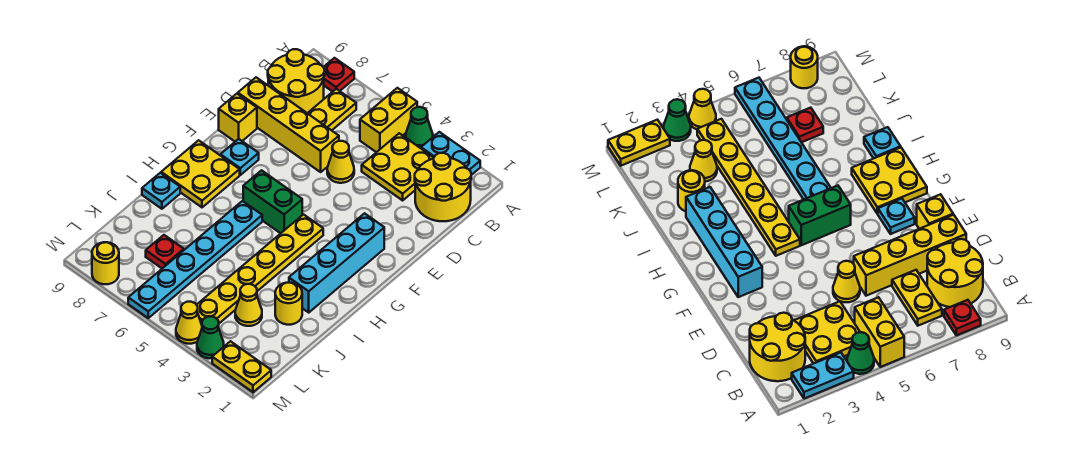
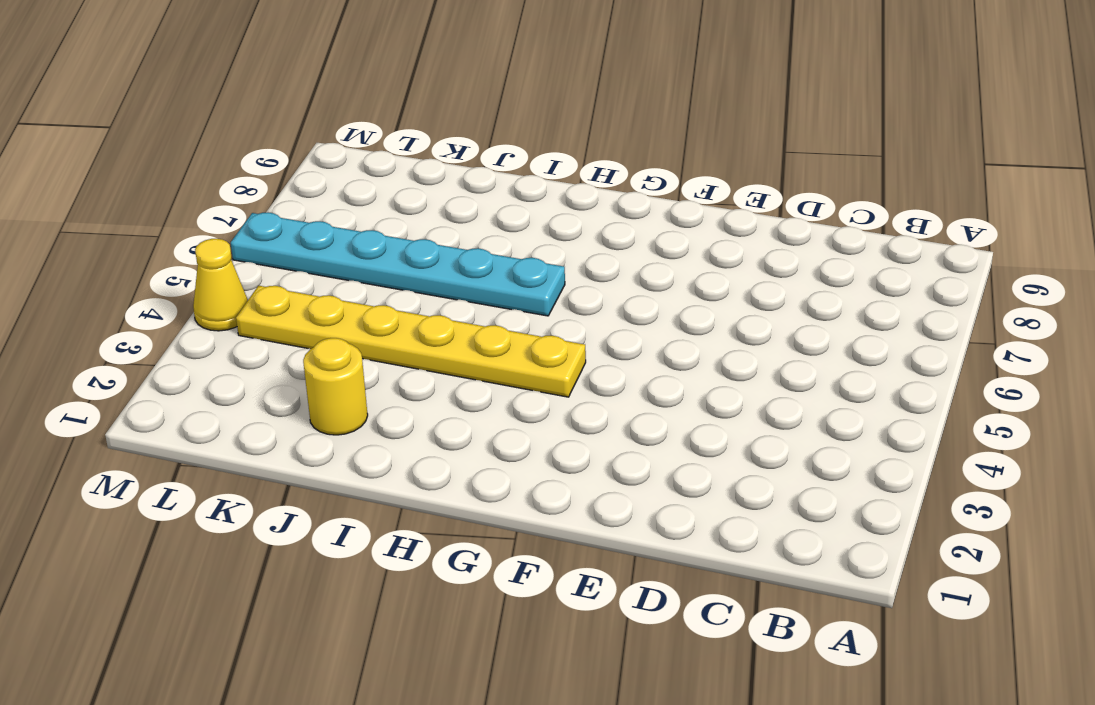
none -> cyan plate A2:A3 level 1
none -> green cone A4 level 1
none -> yellow brick A5:B5 level 1

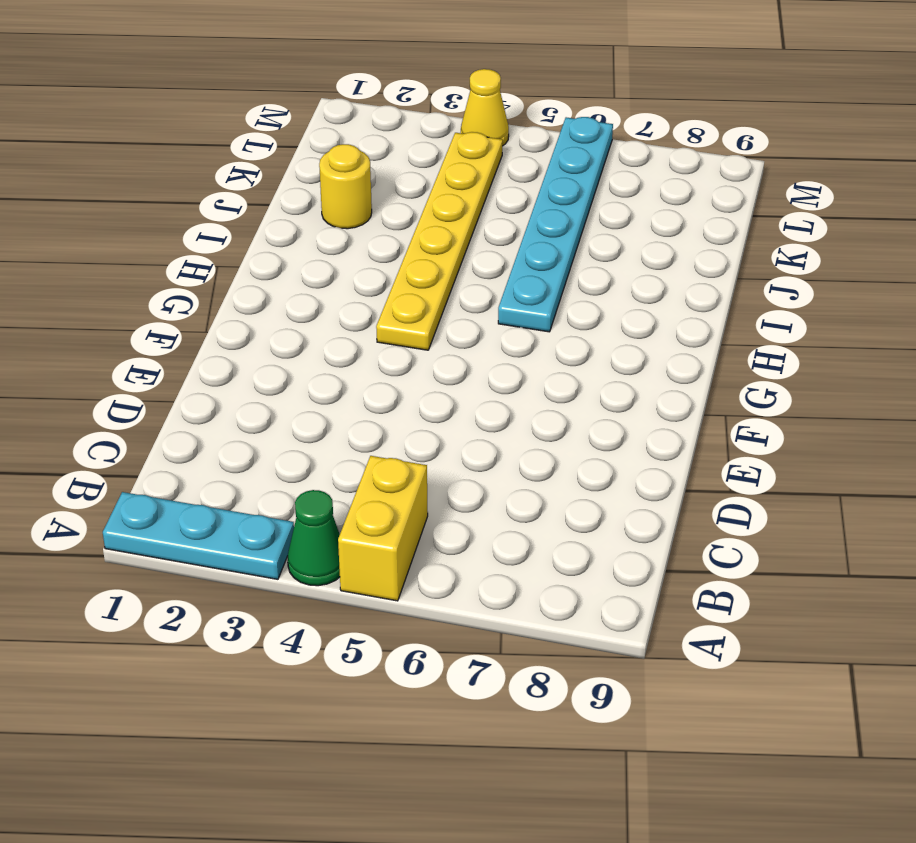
cyan plate A1:A3 level 1 -> cyan plate A2:A3 level 1
none -> red plate A8 level 1
none -> yellow round brick B1:C2 level 1
none -> yellow plate B3:C4 level 1

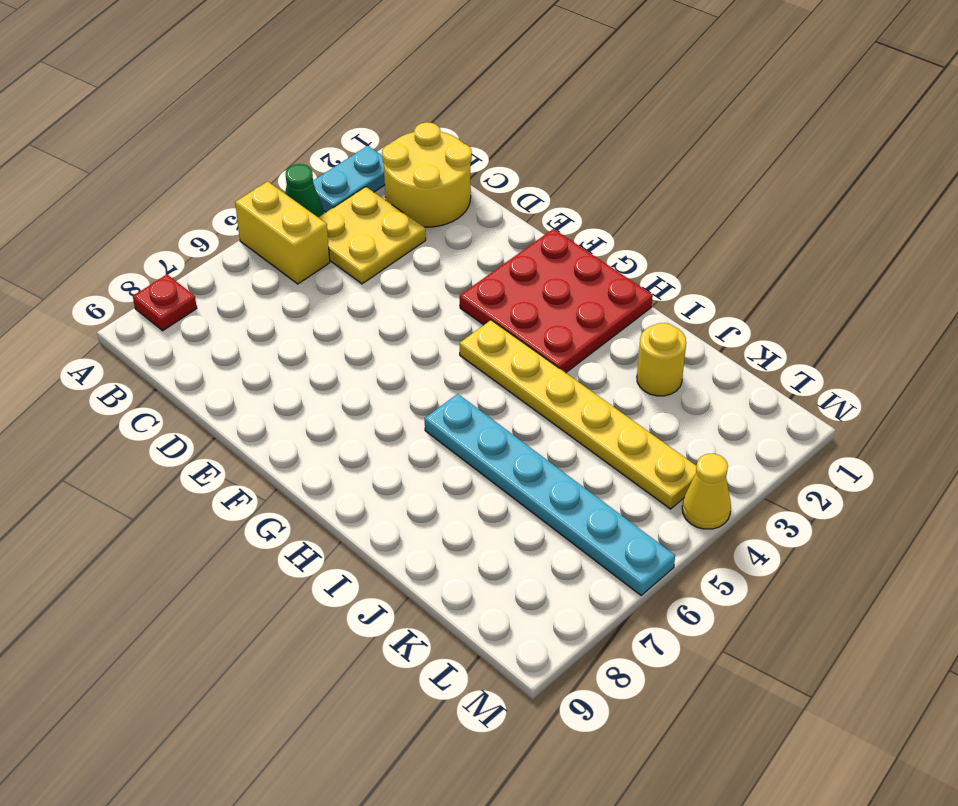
red plate F1:H3 level 1 -> cyan brick F2:I2 level 1
none -> yellow plate B7:C7 level 1
none -> yellow round brick B8:C9 level 1
none -> yellow cone D5 level 1

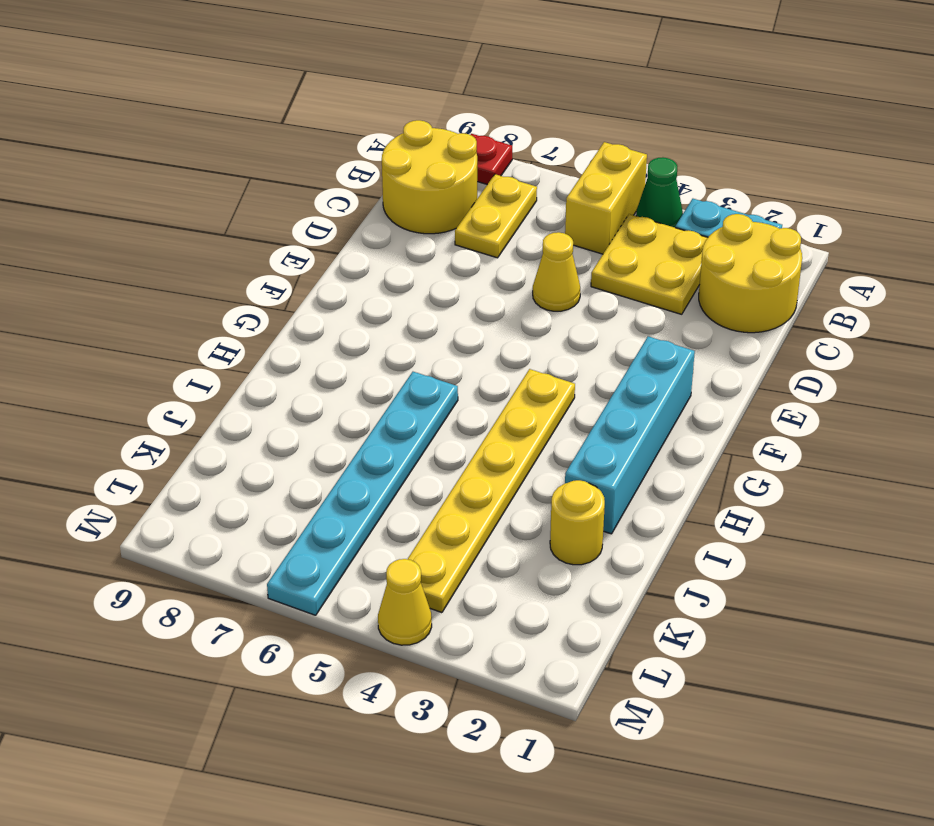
none -> yellow brick D6:D9 level 1
none -> yellow brick E9 level 1
none -> cyan plate F8 level 1

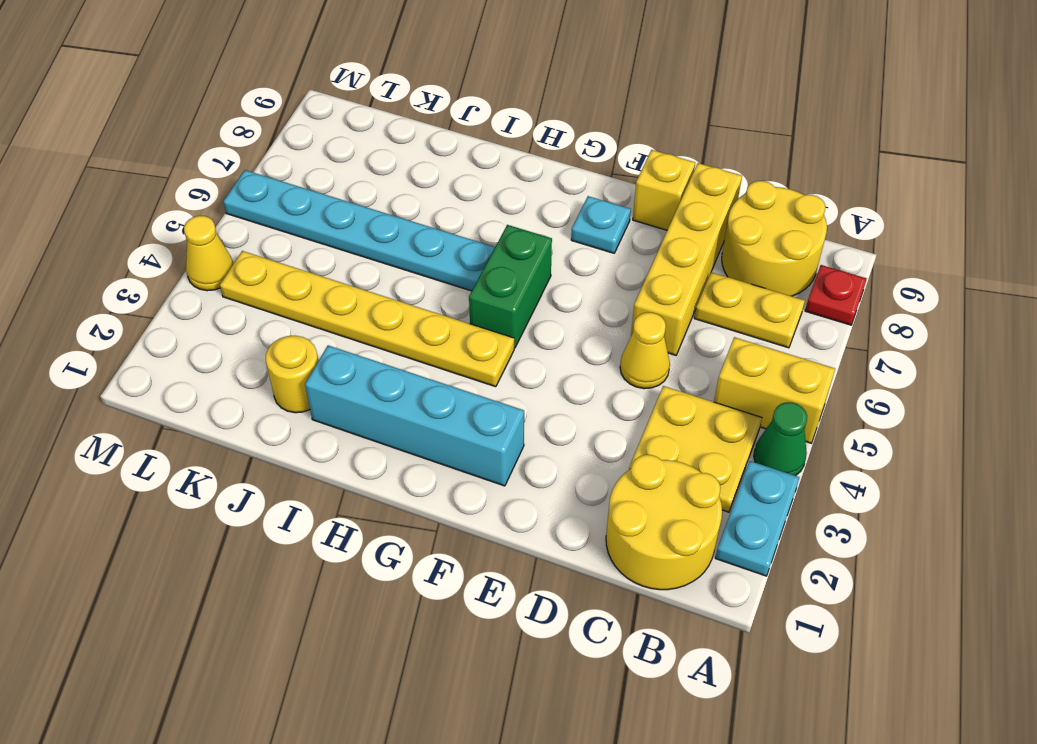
none -> yellow plate G8:H9 level 1
none -> cyan plate I9 level 1
none -> yellow cone K3 level 1

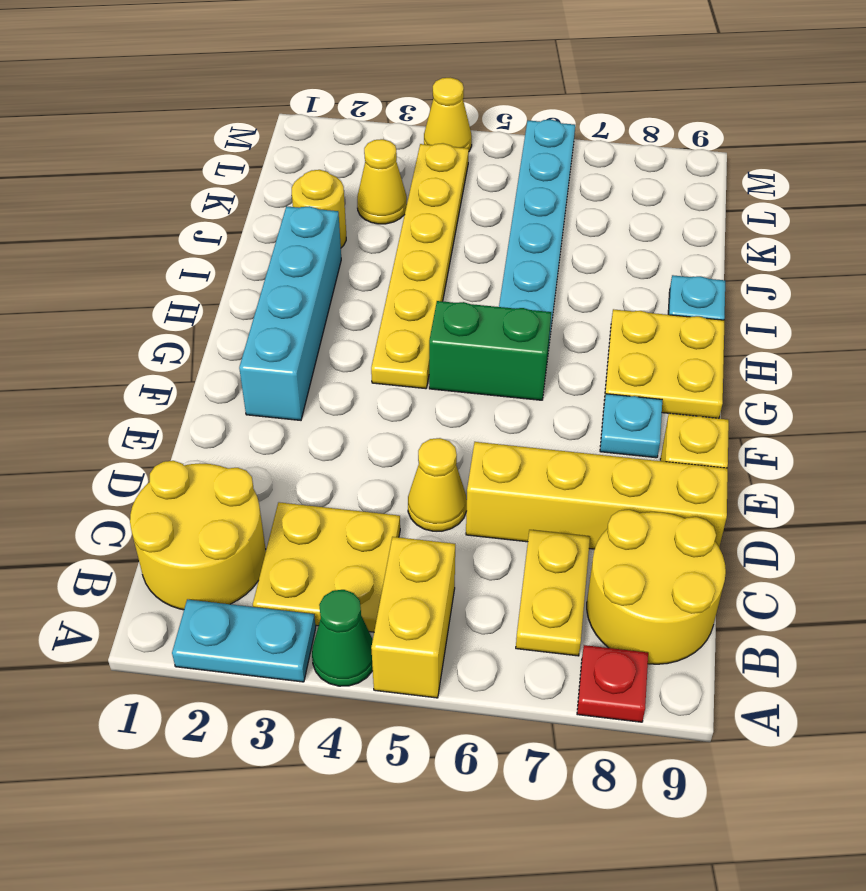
none -> red plate K7 level 1
none -> yellow plate M1:M2 level 1
none -> green cone M3 level 1

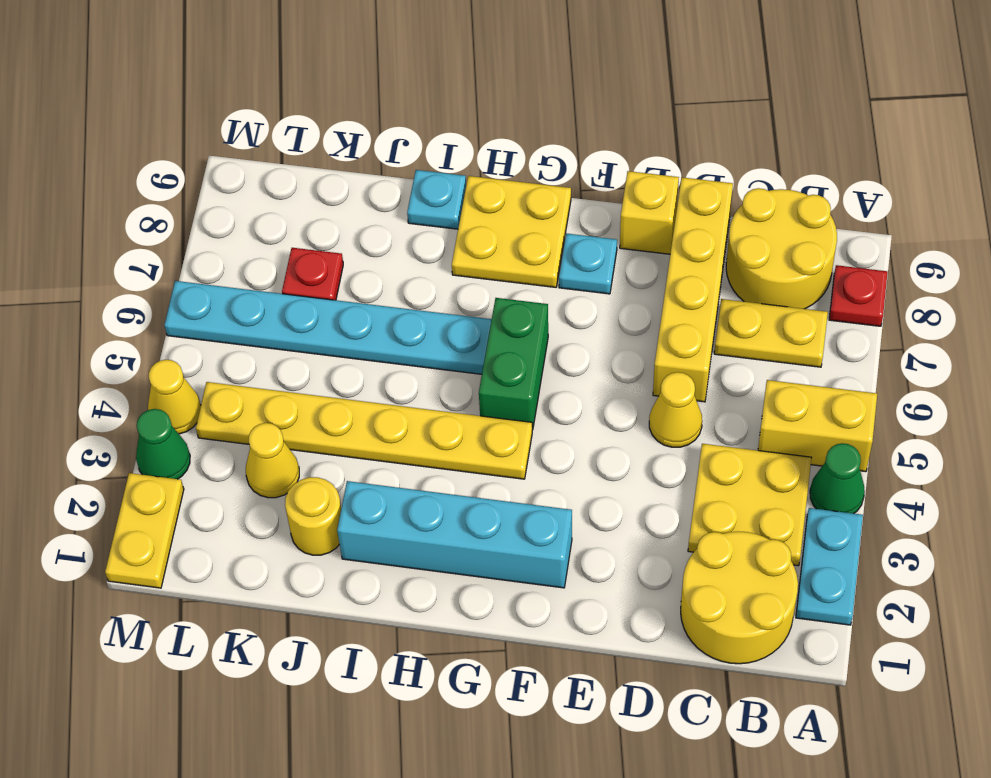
none -> yellow round brick M8 level 1

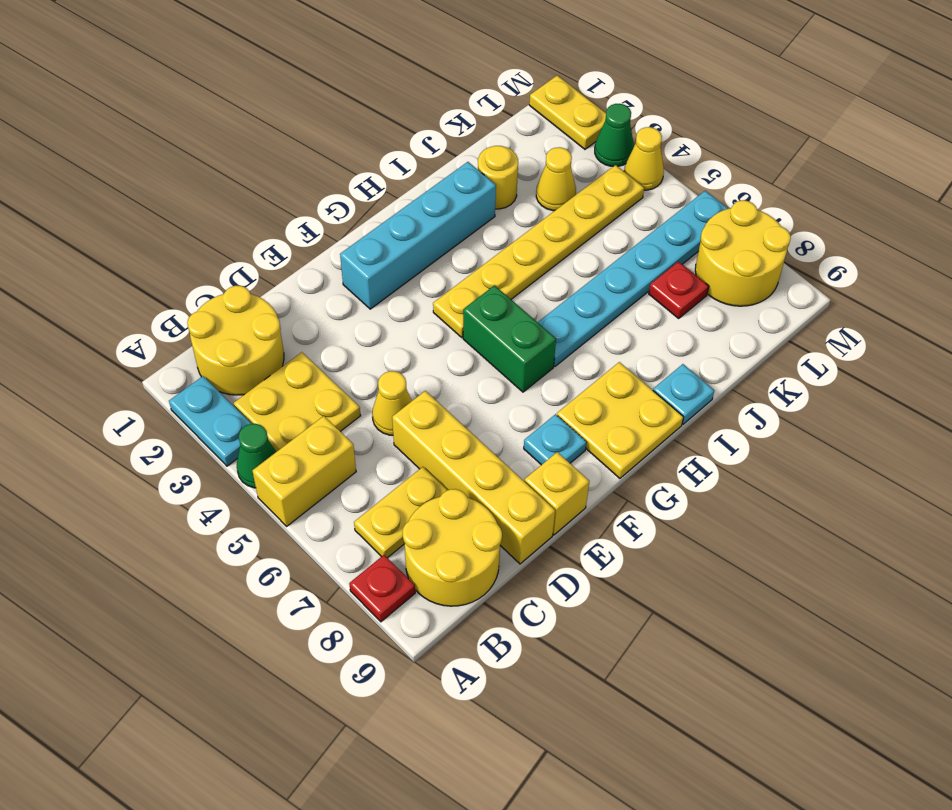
yellow round brick L7:M8 level 1 -> yellow round brick M8 level 1

